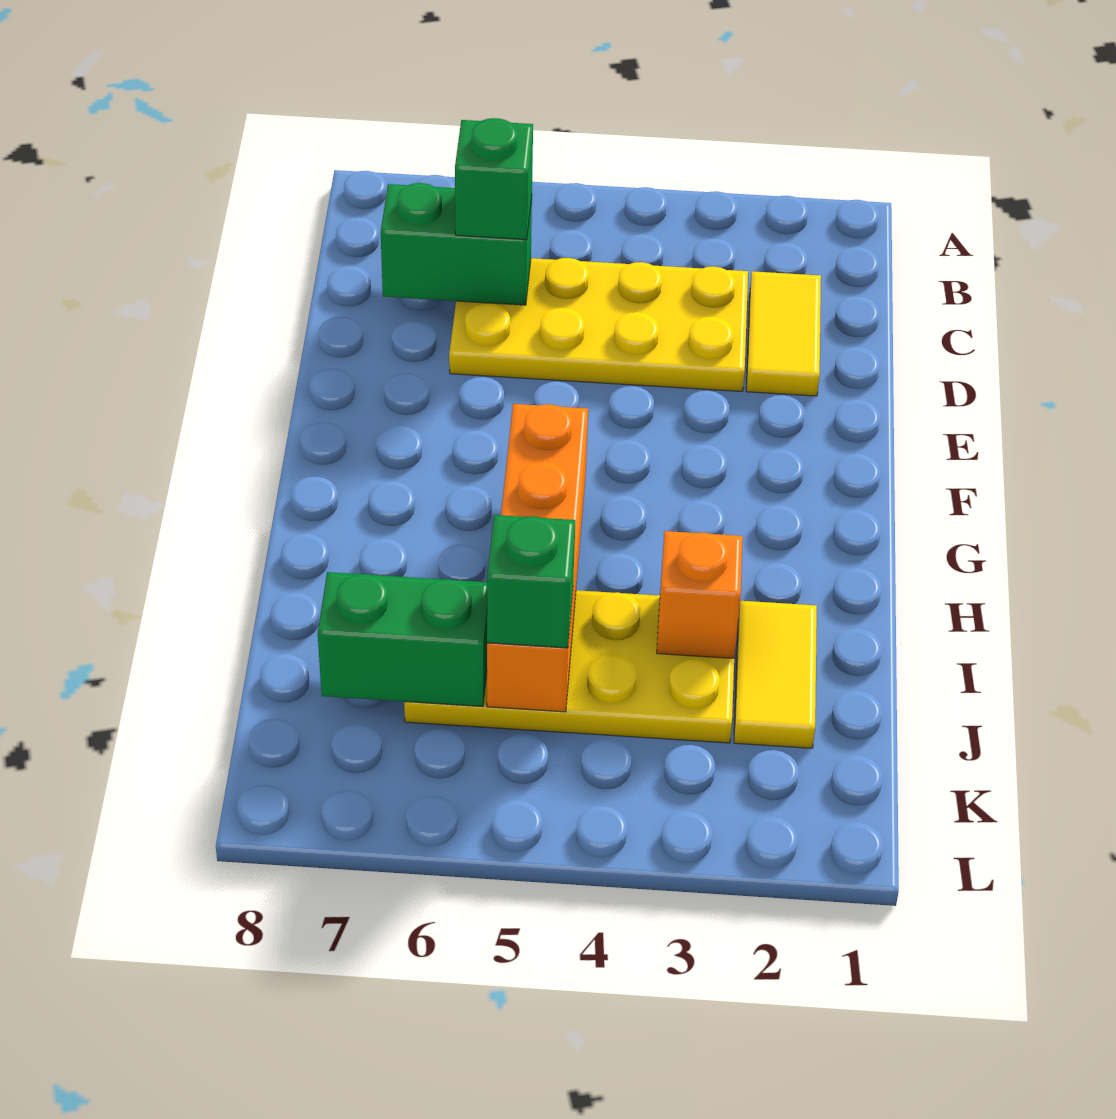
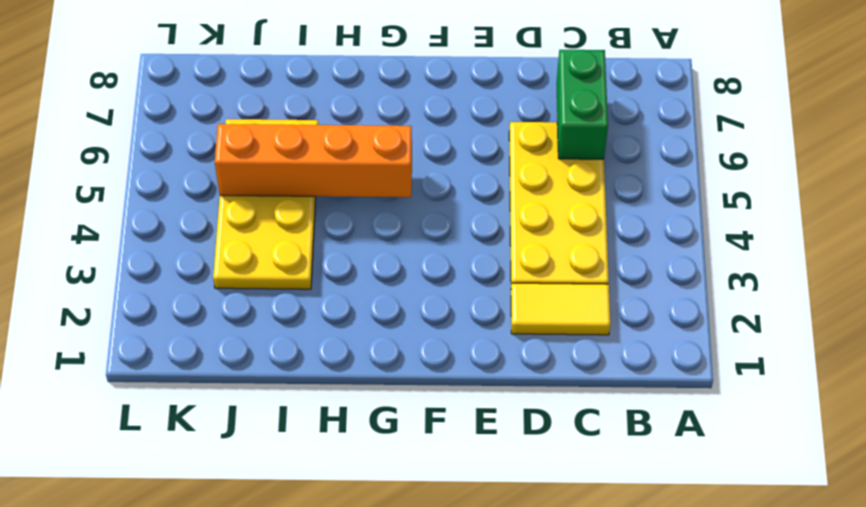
none -> yellow tile I2:J2 level 1
none -> orange brick I3 level 2

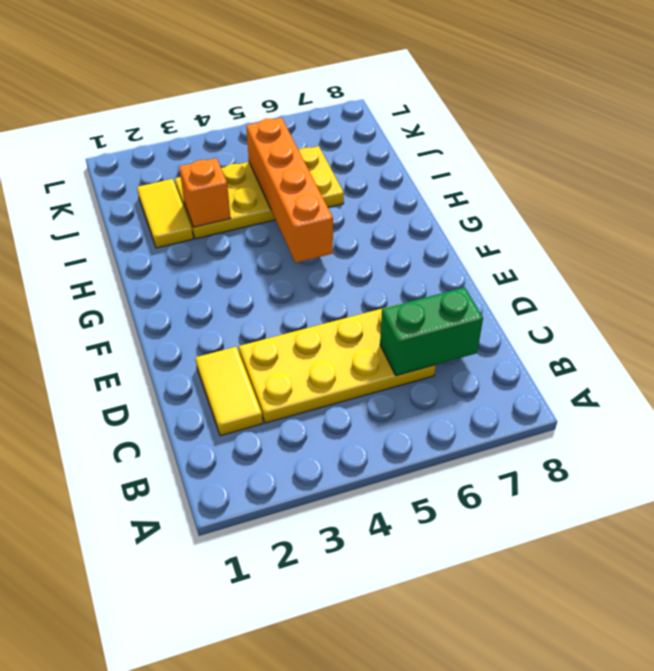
none -> green brick J6:J7 level 2
none -> green brick C6 level 3

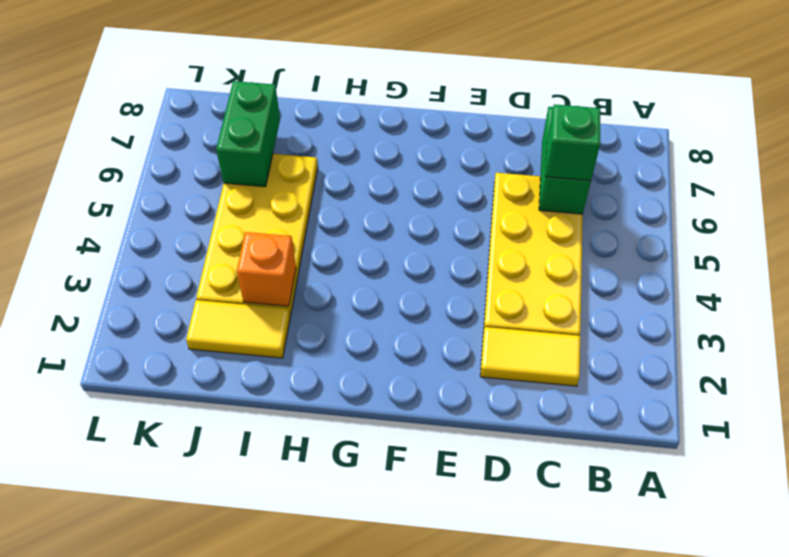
none -> orange brick G5:J5 level 2
none -> green brick J5 level 3

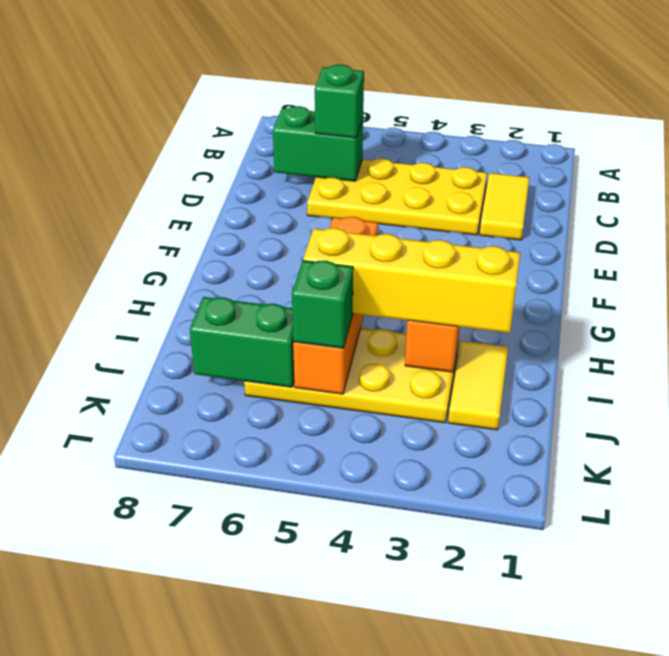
yellow brick I2:I5 level 3 -> none

